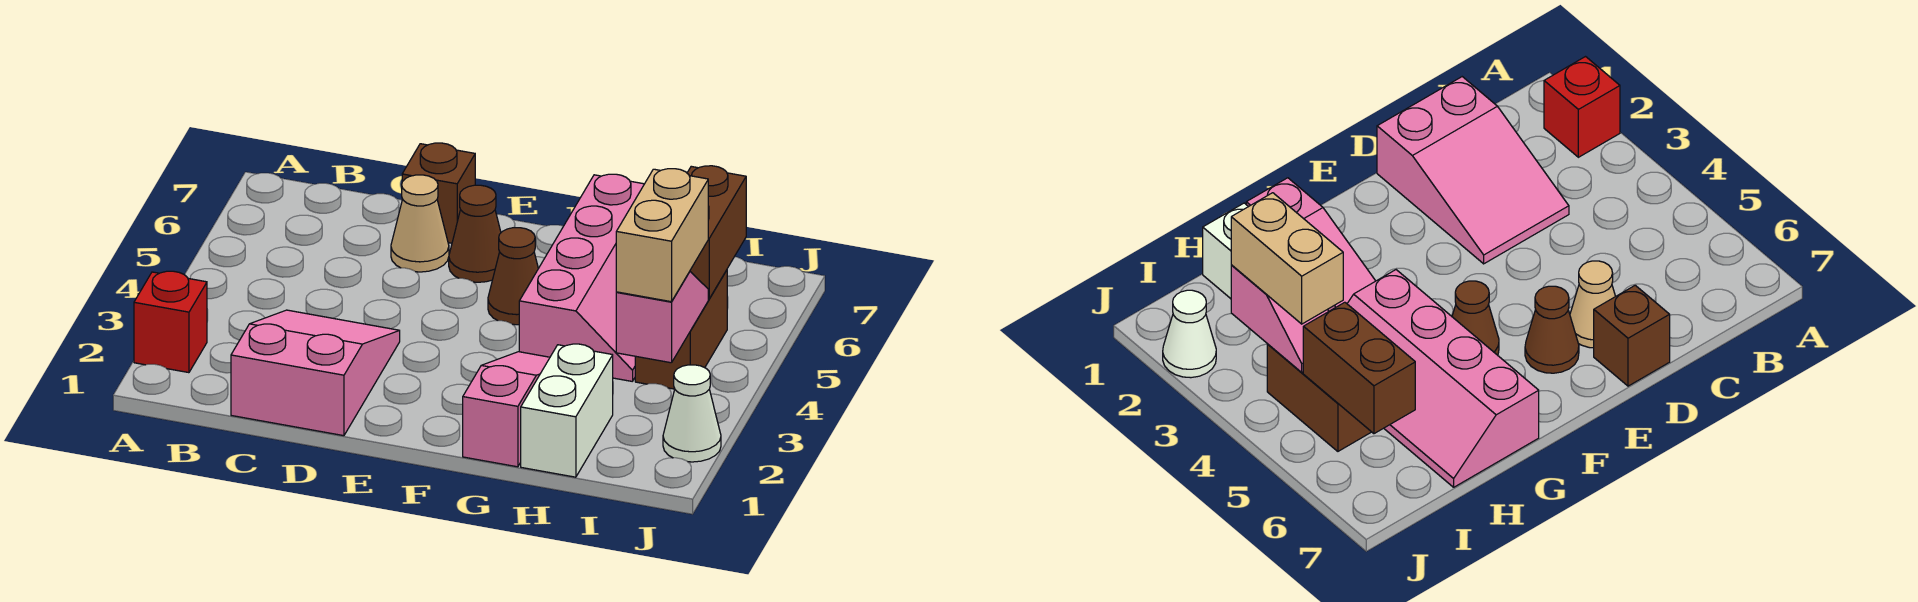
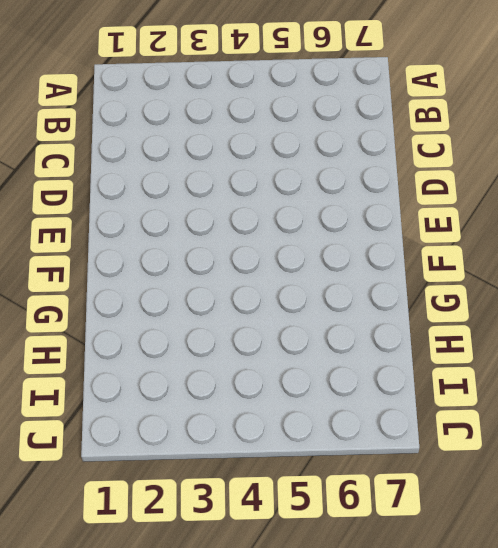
none -> red brick A2 level 1
none -> pink slope C1:D3 level 1 top 1
none -> tan cone D6 level 1

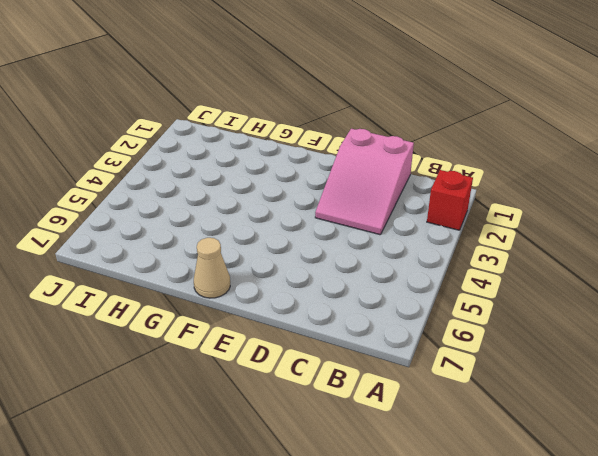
tan cone F7 level 1 -> tan cone D6 level 1
none -> brown brick D7 level 1
none -> brown cone E6 level 1
none -> brown cone F5 level 1

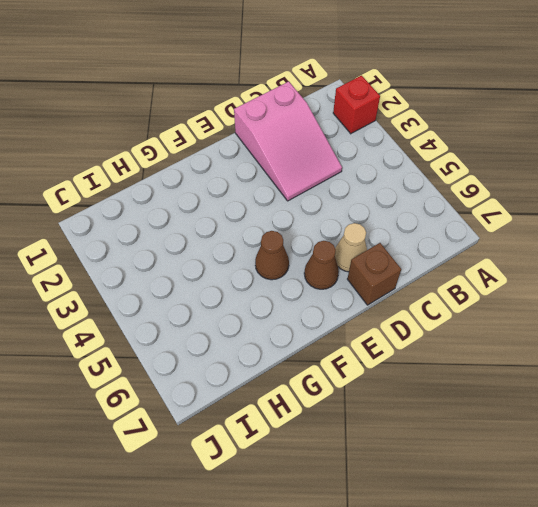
none -> pink slope G1:G3 level 1 top 1
none -> pink slope G4:H7 level 1 top G
none -> white brick H1:H2 level 1

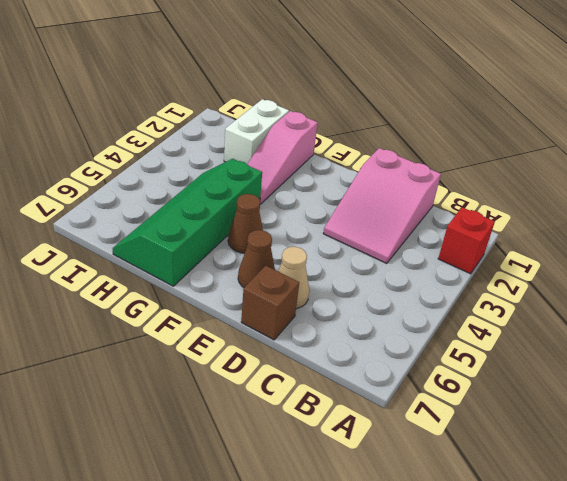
green slope G4:H7 level 1 top G -> pink slope G4:H7 level 1 top G
none -> brown brick I4:I5 level 1
none -> white cone J2 level 1
none -> pink slope I3:I4 level 2 top 3

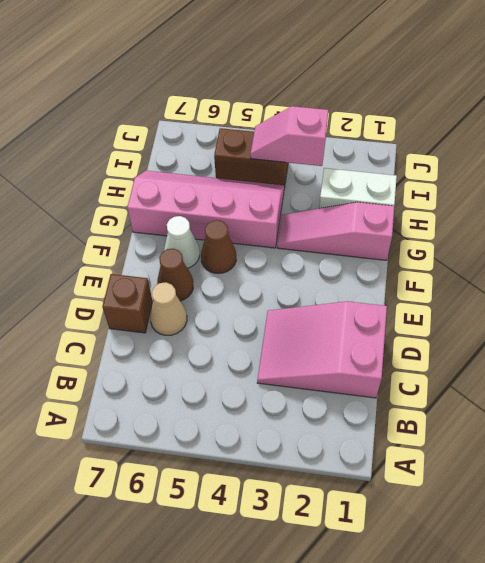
white cone F6 level 1 -> white cone J2 level 1
none -> red brick A2 level 1
none -> brown brick I5:I6 level 2
none -> tan brick I3:I4 level 3

